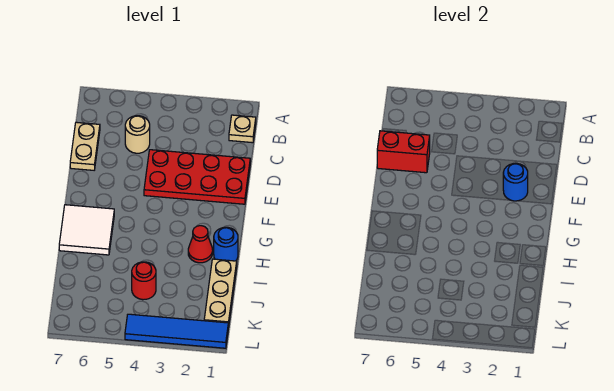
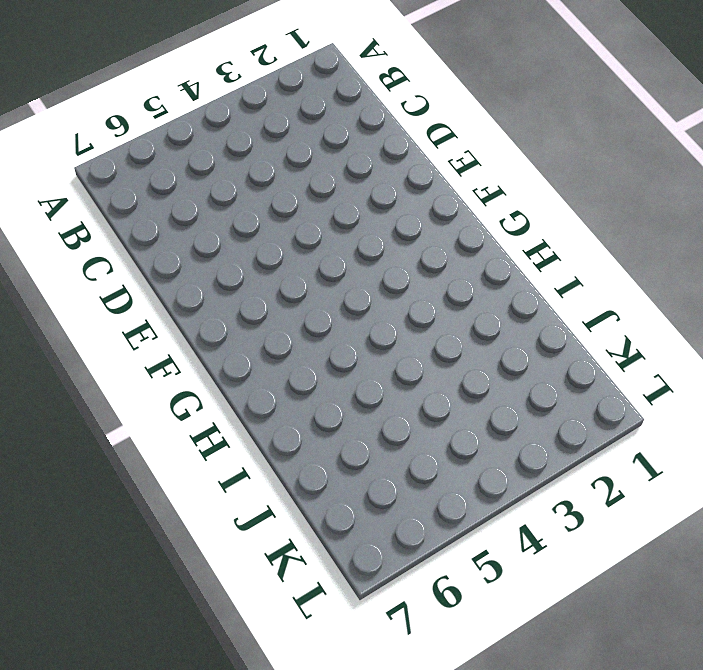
none -> tan plate B1 level 1
none -> tan round brick C5 level 1
none -> tan plate C7:D7 level 1

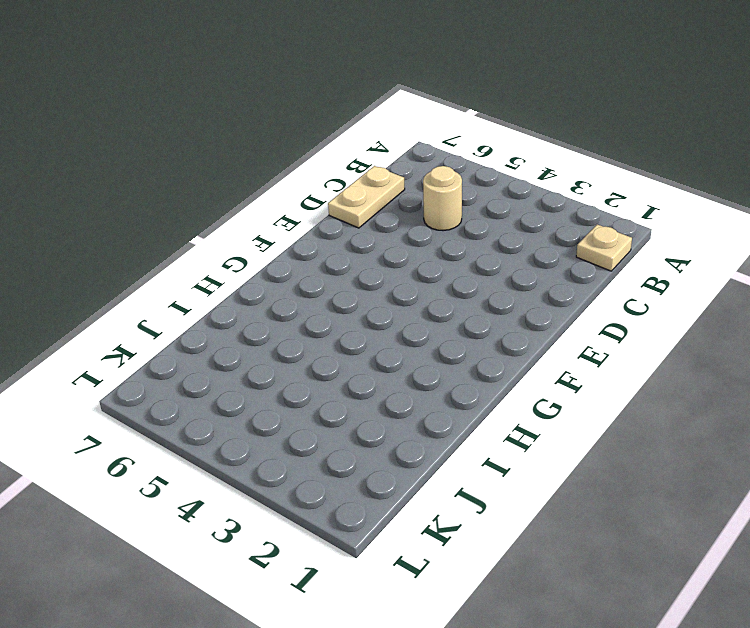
none -> red plate D1:E4 level 1
none -> white tile G6:H7 level 1
none -> blue round brick H1 level 1

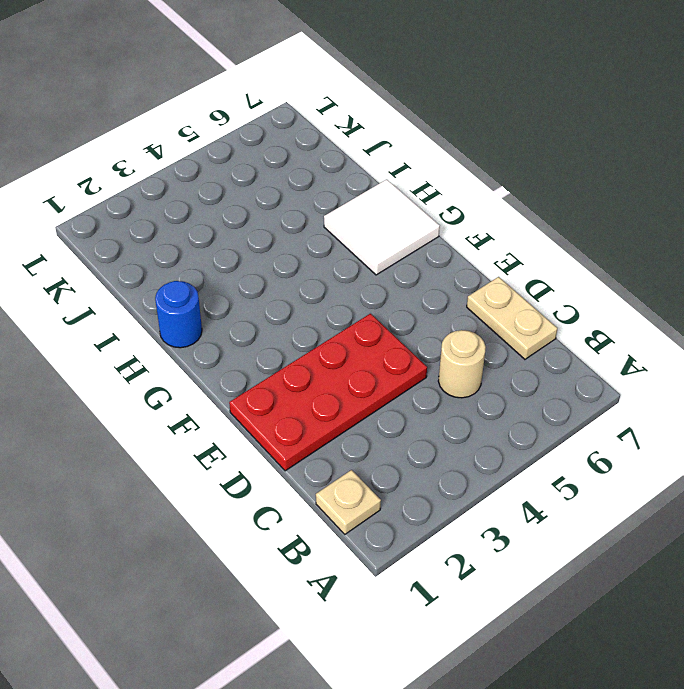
none -> red cone H2 level 1
none -> tan plate I1:K1 level 1
none -> red round brick J4 level 1

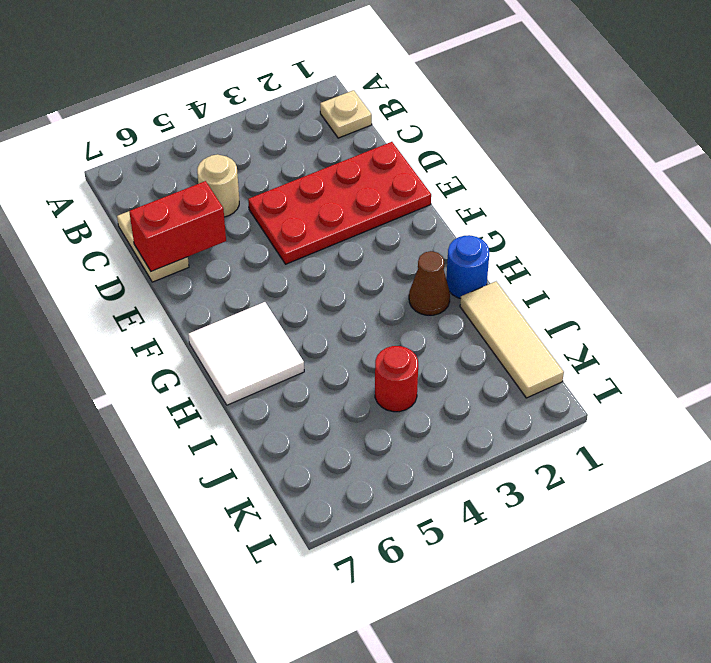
brown cone H2 level 1 -> red cone H2 level 1
tan tile I1:K1 level 1 -> tan plate I1:K1 level 1
none -> blue tile L1:L4 level 1
none -> blue round brick E2 level 2

